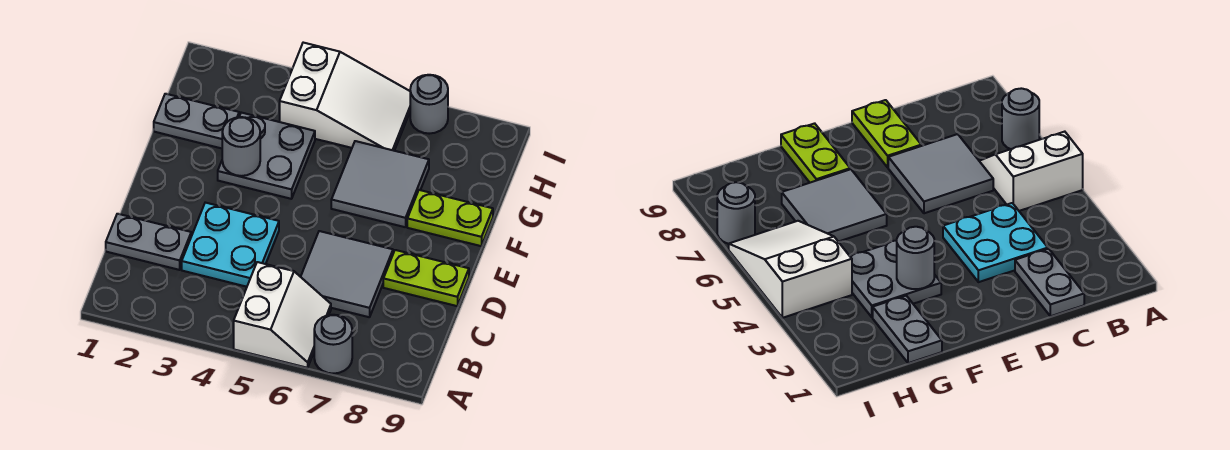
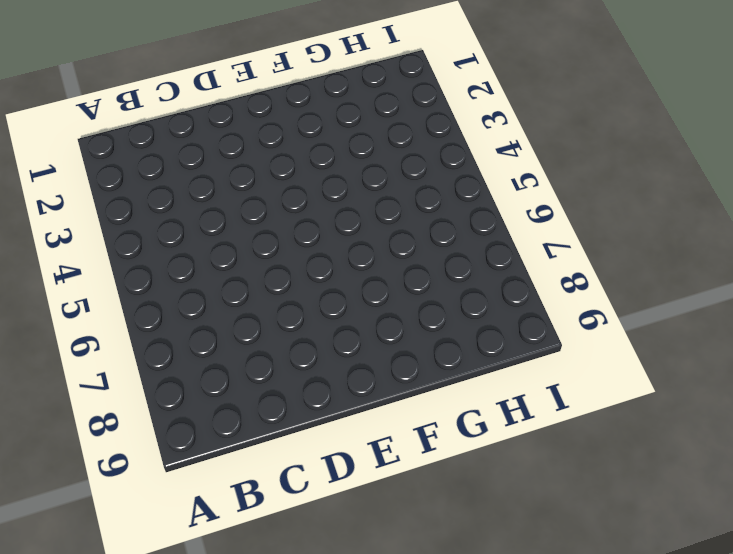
none -> white slope A5:B6 level 1 top 5
none -> grey round brick A7 level 1
none -> grey plate C1:C2 level 1

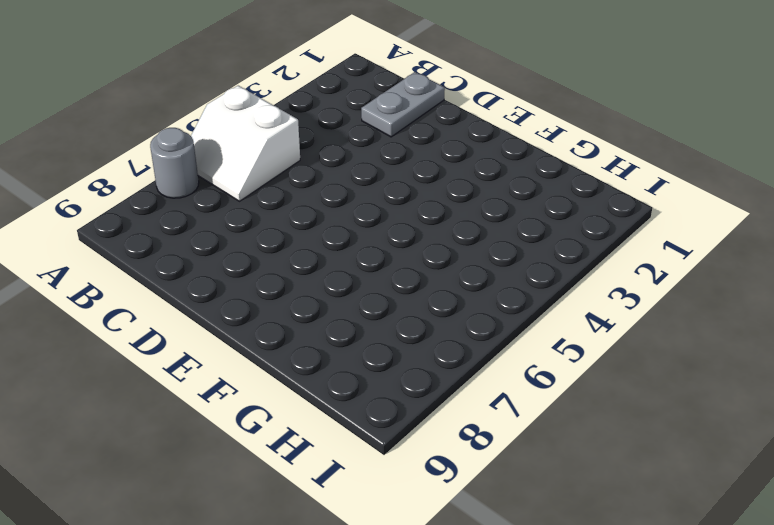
none -> cyan plate C3:D4 level 1
none -> grey tile C6:D7 level 1
none -> lime plate D8:D9 level 1

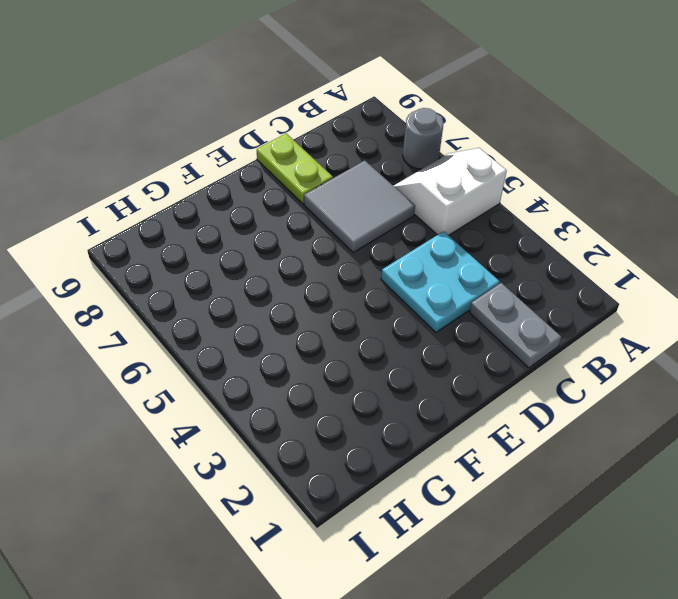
none -> grey plate F3:G4 level 1
none -> grey tile F6:G7 level 1
none -> lime plate F8:F9 level 1

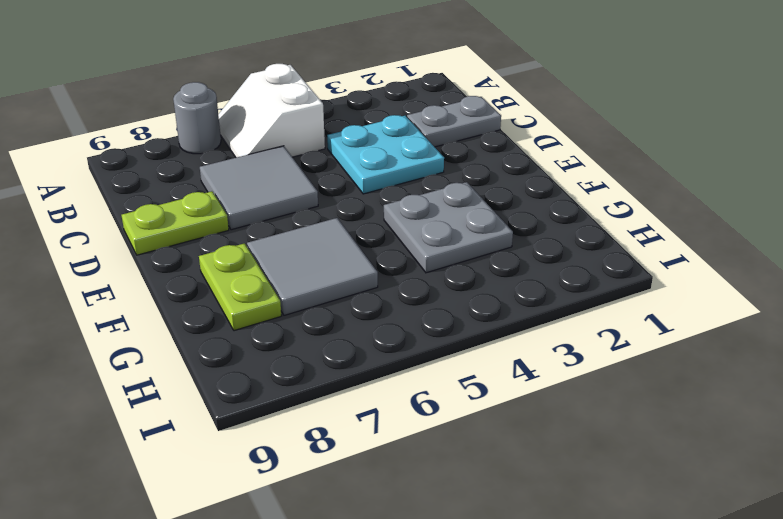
lime plate F8:G8 level 1 -> lime plate F8:F9 level 1
none -> grey plate G1:G2 level 1
none -> white slope H4:I6 level 1 top 4
none -> grey round brick I7 level 1

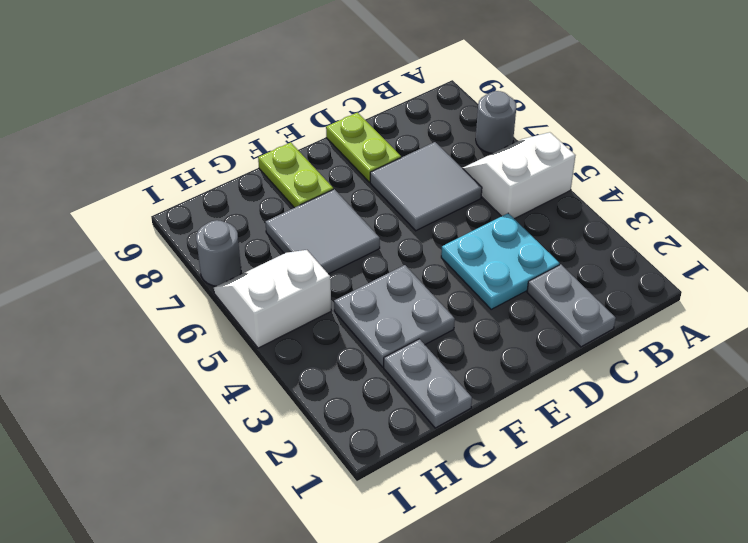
white slope H5:I6 level 1 top 5 -> white slope H4:I6 level 1 top 4
none -> grey round brick F3 level 2

